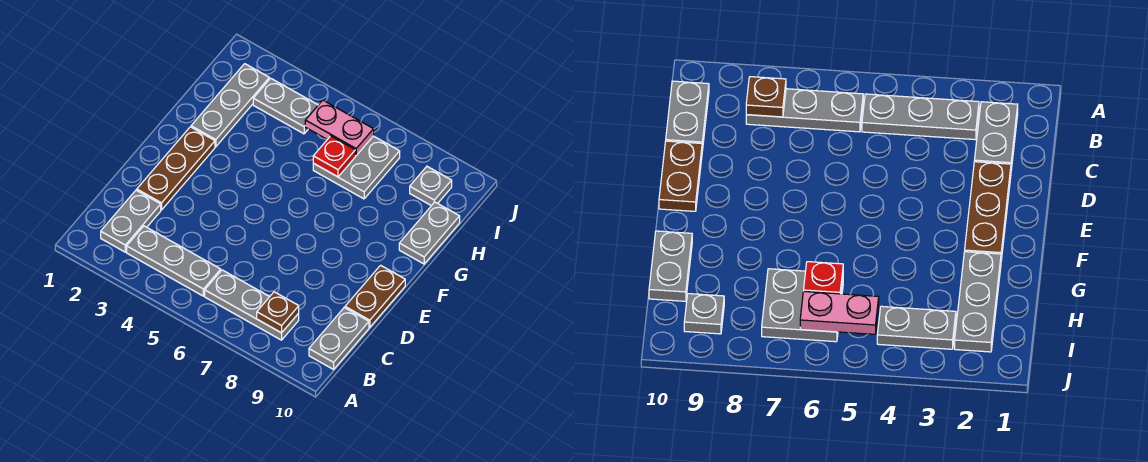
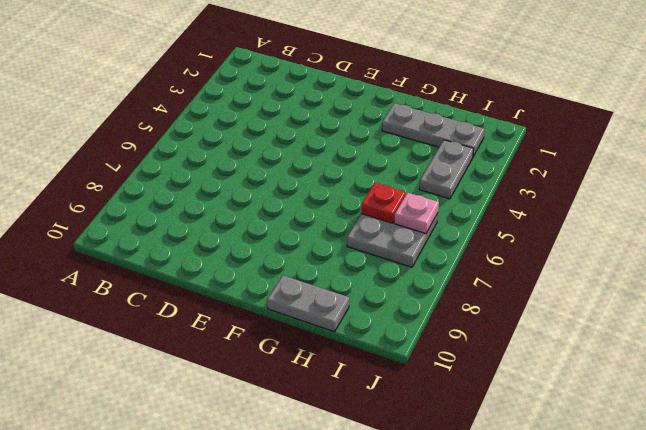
pink plate I6 level 2 -> pink plate I5:I6 level 2
none -> grey plate B2:C2 level 1
none -> grey plate B3:B5 level 1
none -> grey plate B6:B8 level 1

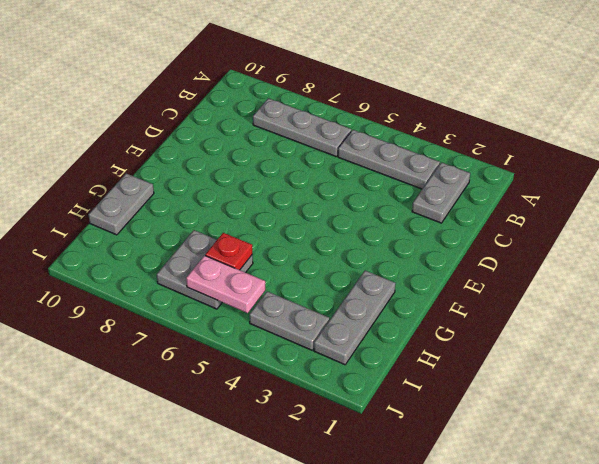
none -> grey plate B10:C10 level 1
none -> brown plate D2:F2 level 1
none -> brown plate D10:E10 level 1

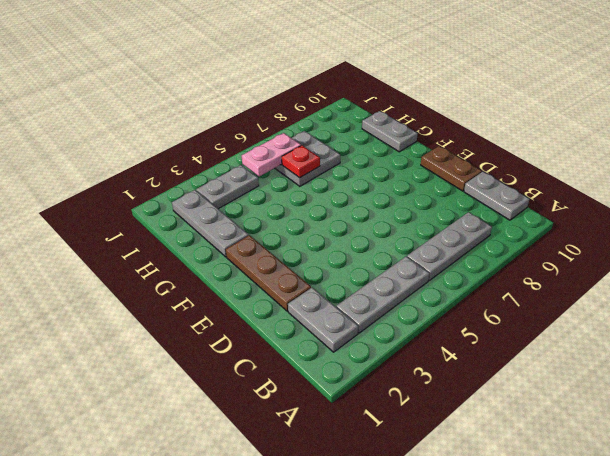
none -> grey plate I9 level 1
none -> brown plate B8 level 2

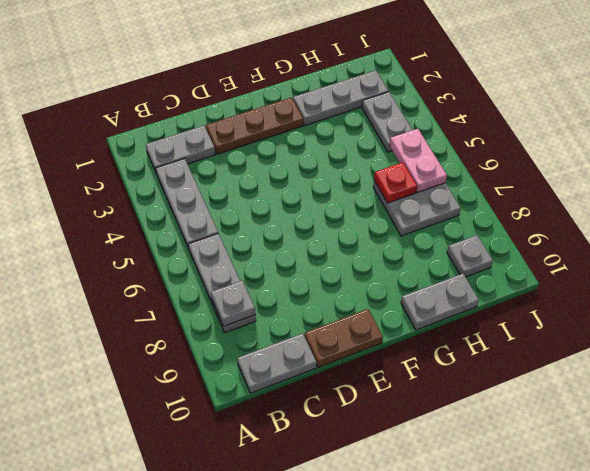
grey plate B8 level 2 -> brown plate B8 level 2

